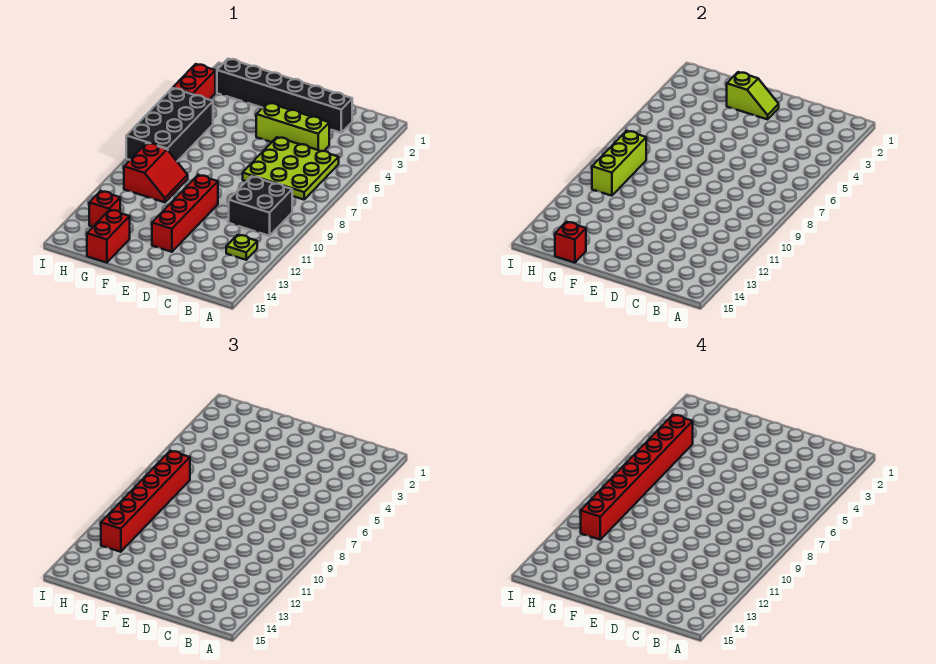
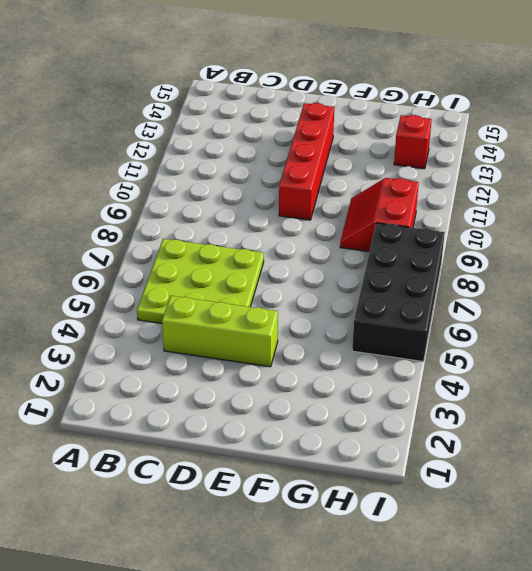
none -> black brick B9:C10 level 1
none -> lime plate B12 level 1
none -> black brick C2:H2 level 1

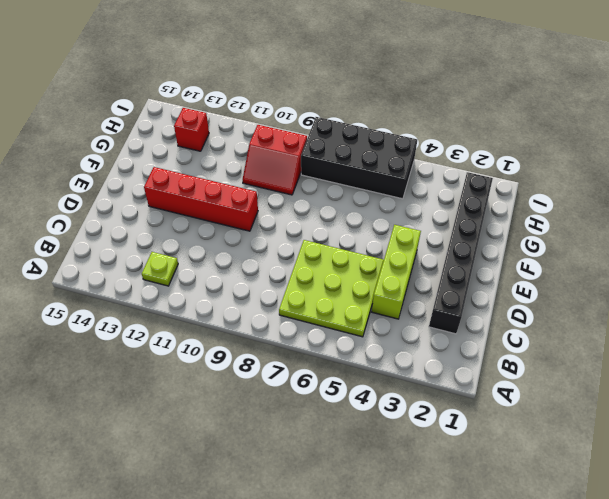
none -> black brick B9:C10 level 1
none -> red brick G14:G15 level 1
none -> red brick I3:I4 level 1

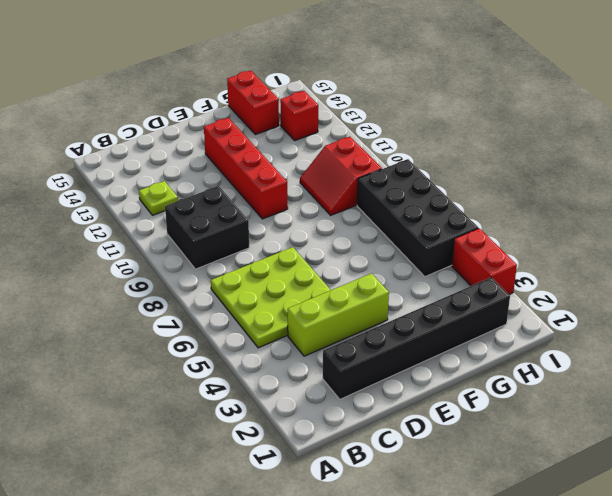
none -> lime slope E2:F2 level 2 top F
none -> red brick G15 level 2
none -> lime brick H8:H10 level 2

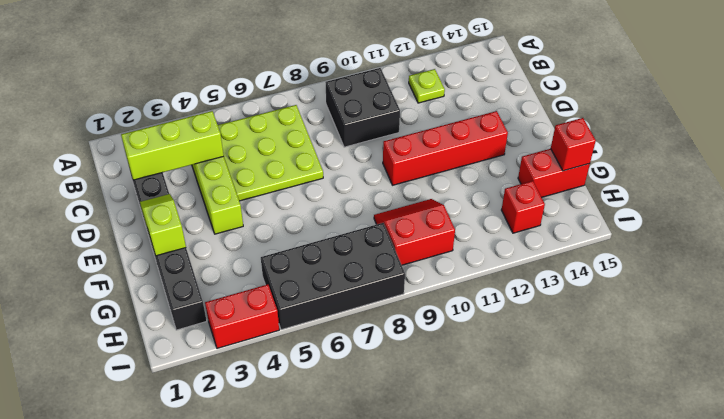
lime brick C2:C4 level 2 -> lime brick H8:H10 level 2
none -> red brick H7:H12 level 3
none -> red brick H4:H11 level 4

